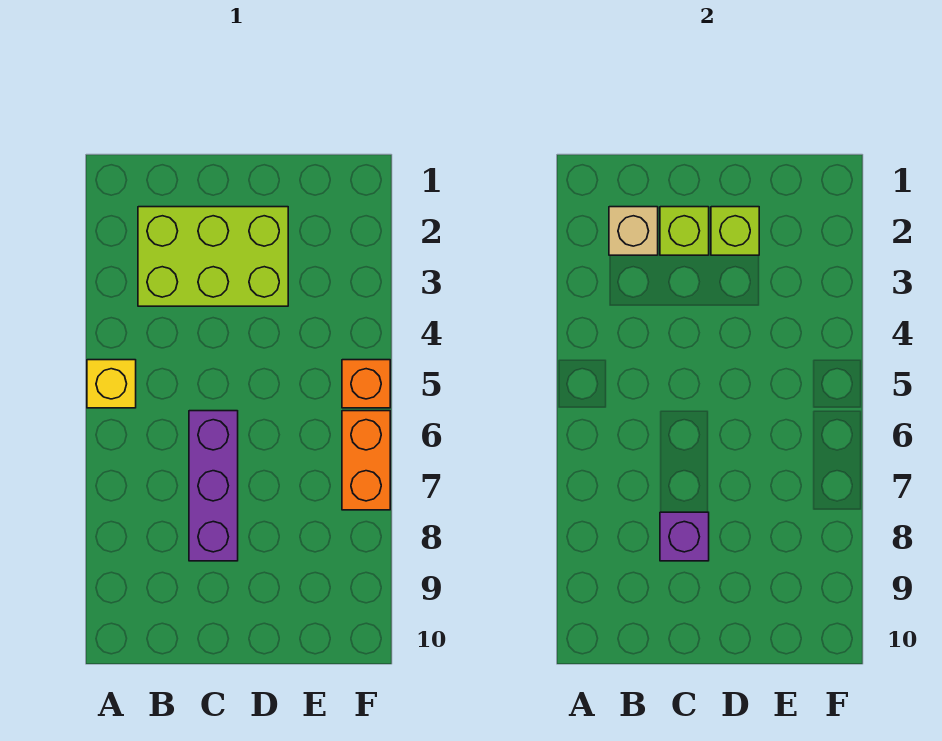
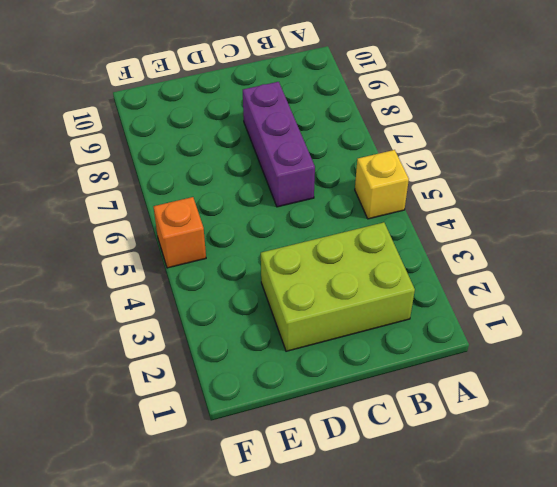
none -> orange brick F6:F7 level 1
none -> tan brick B2 level 2

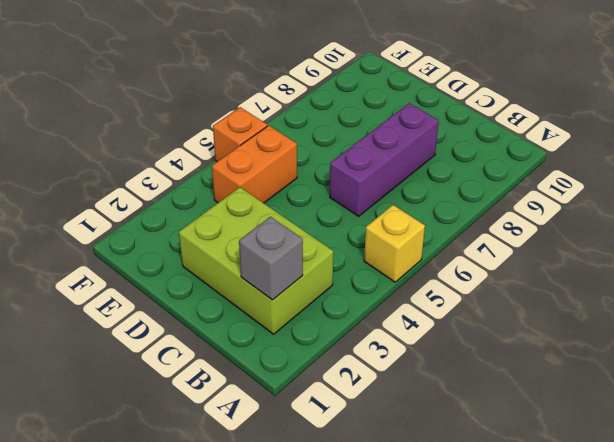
grey brick B2 level 2 -> tan brick B2 level 2
orange brick E4:E5 level 1 -> orange brick F6:F7 level 1
none -> lime brick C2 level 2
none -> purple brick C8 level 2

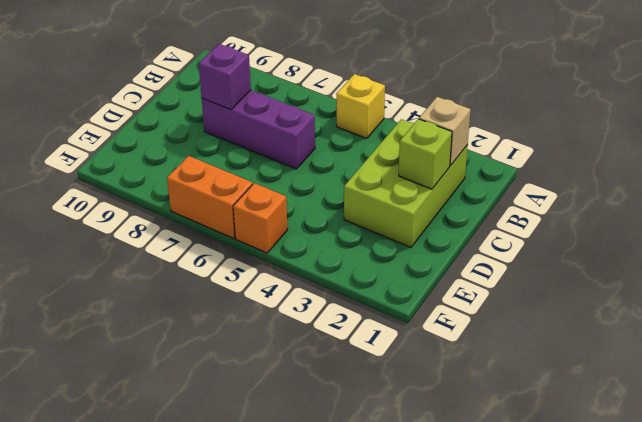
none -> lime brick D2 level 2

